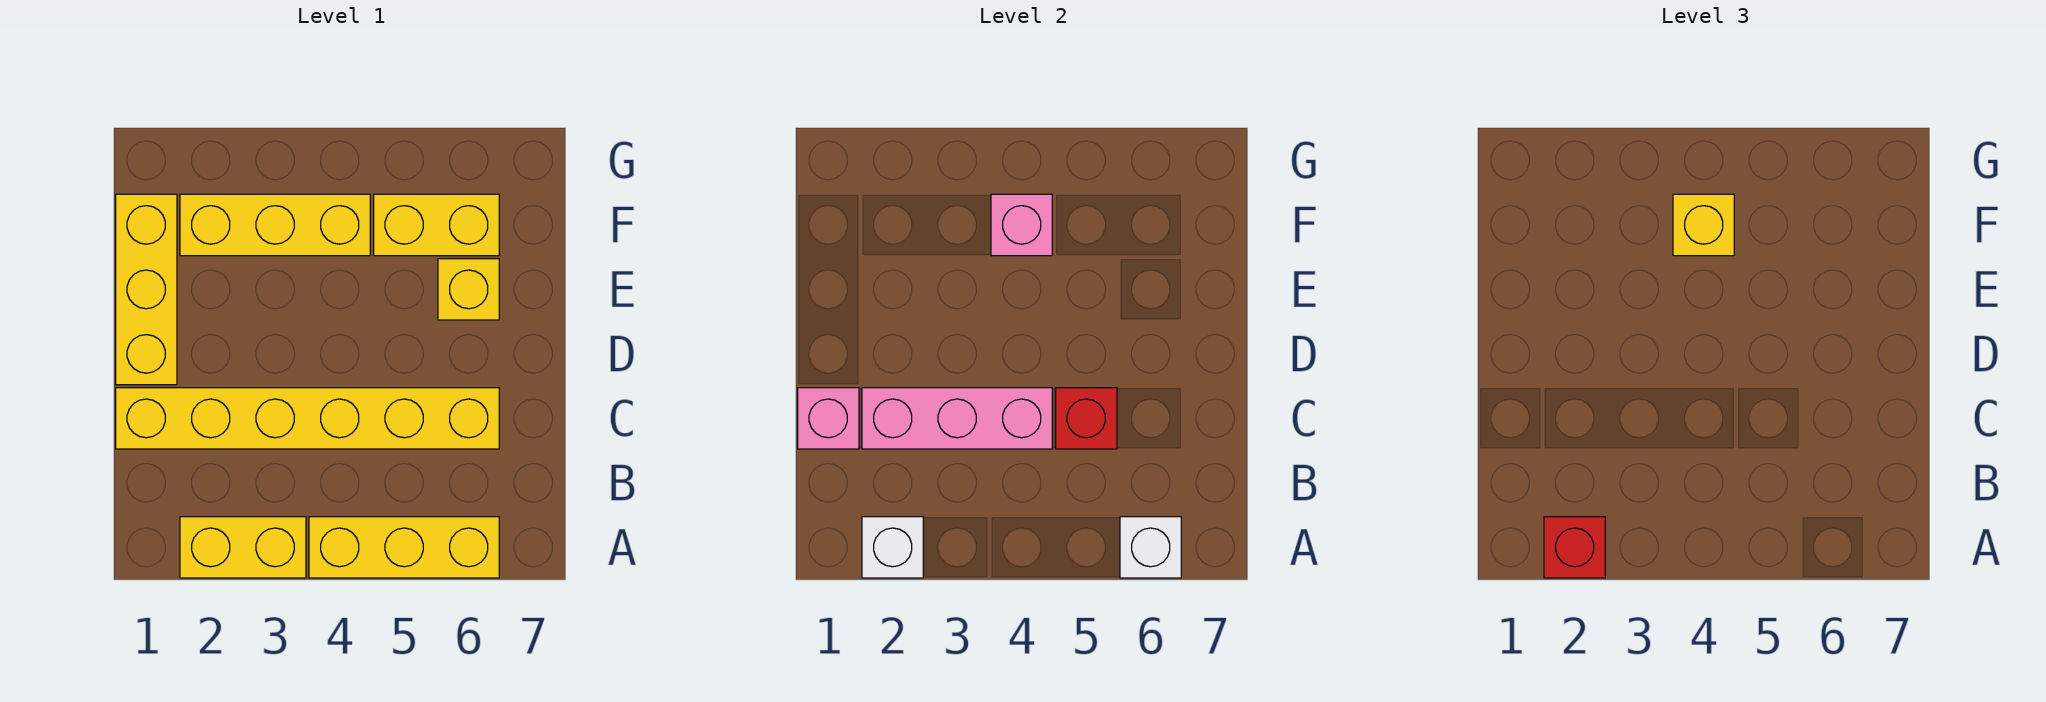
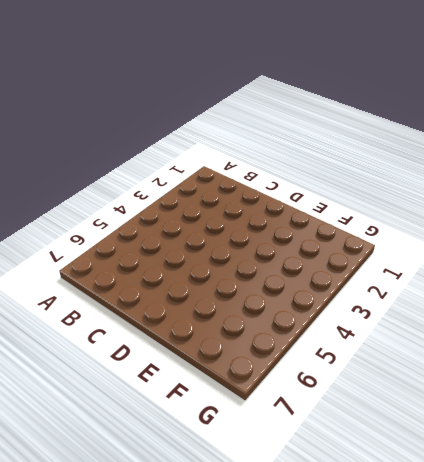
none -> yellow brick A2:A3 level 1
none -> yellow brick A4:A6 level 1
none -> yellow brick C1:C6 level 1

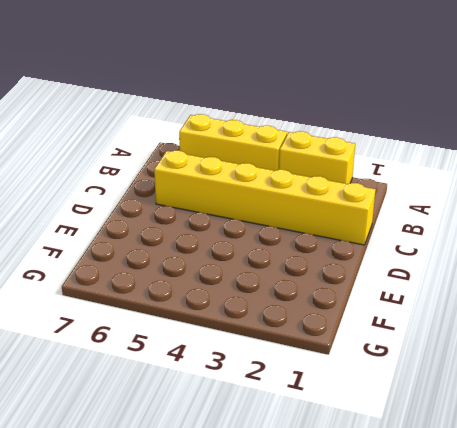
none -> yellow brick D1:F1 level 1
none -> yellow brick E6 level 1
none -> yellow brick F2:F4 level 1

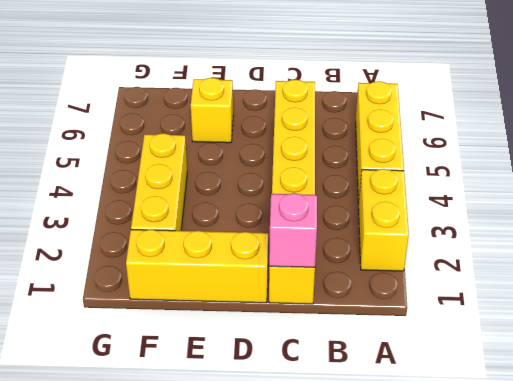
none -> yellow brick F5:F6 level 1
none -> white brick A2 level 2
none -> white brick A6 level 2

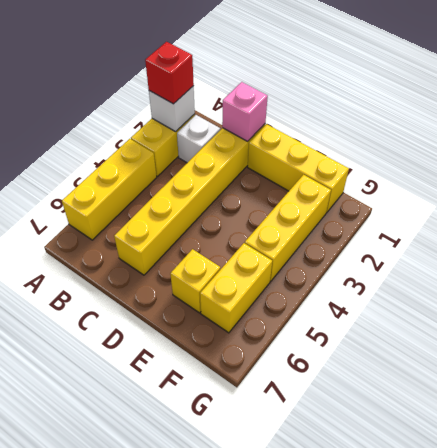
white brick B2 level 1 -> white brick A6 level 2
none -> pink brick C2:C4 level 2
none -> red brick C5 level 2
none -> pink brick F4 level 2

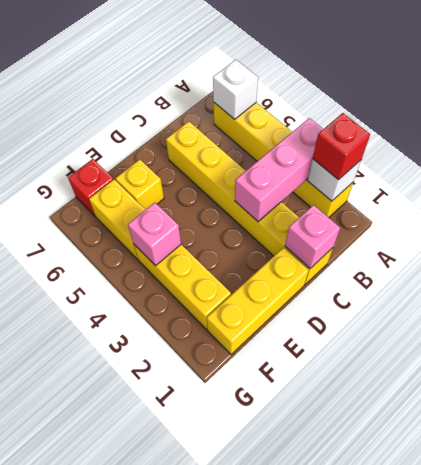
pink brick A3:C3 level 2 -> pink brick C2:C4 level 2
red brick F7 level 1 -> red brick C5 level 2
none -> yellow brick F4 level 3

